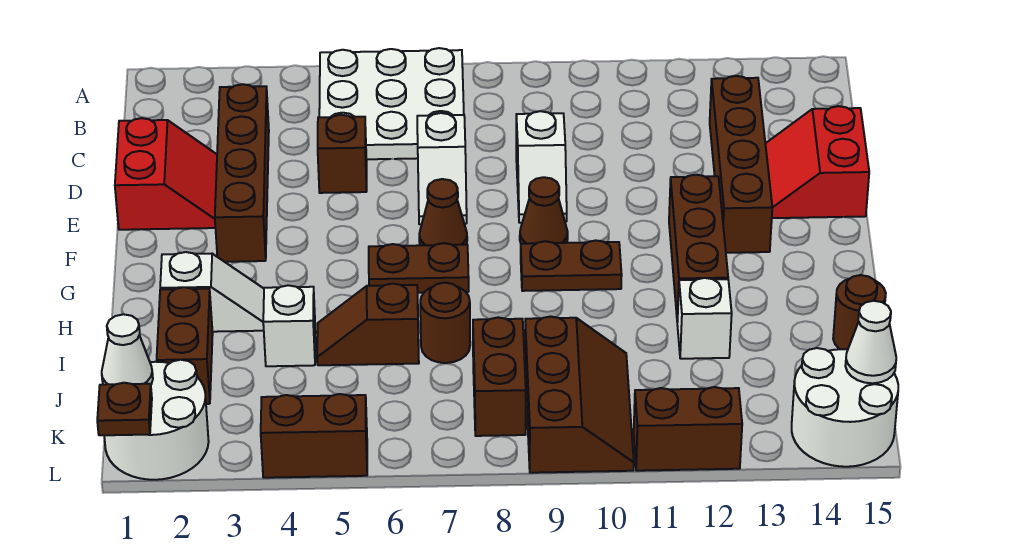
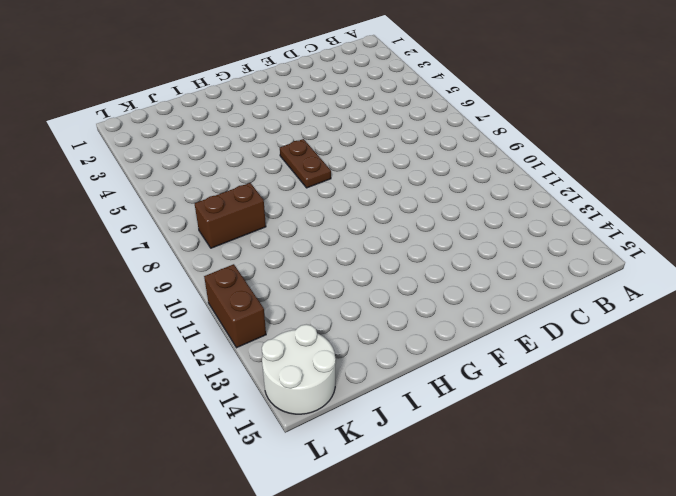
none -> white plate A5:C7 level 1
none -> brown brick C3:F3 level 1
none -> brown brick C13:F13 level 1

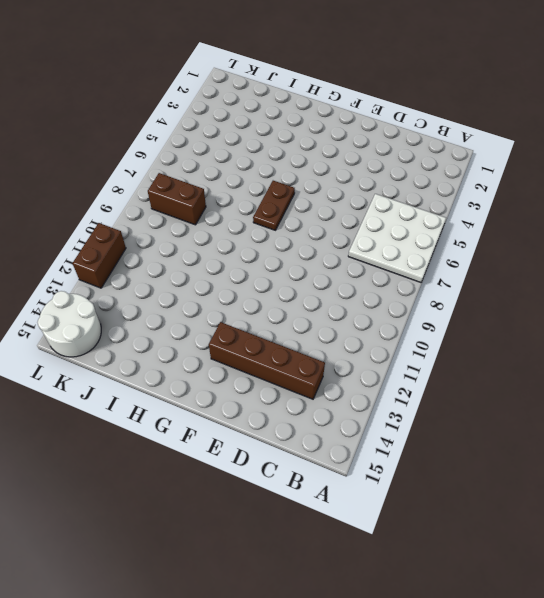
none -> brown brick C3:F3 level 1
none -> red slope D1:E2 level 1 top 1
none -> brown brick D5 level 1

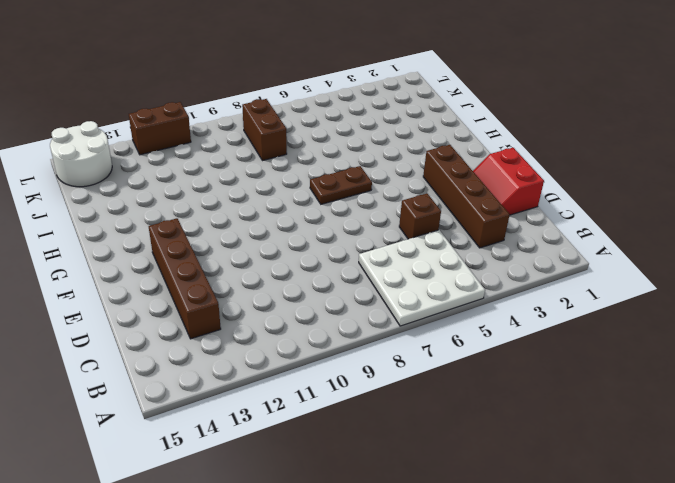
none -> white slope D7:E7 level 1 top D
none -> white slope D9:E9 level 1 top D
none -> red slope D14:E15 level 1 top 15

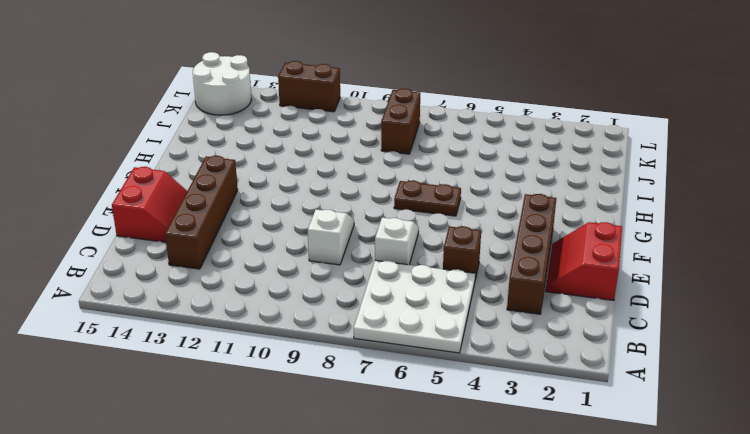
none -> brown cone F7 level 1
none -> brown cone F9 level 1
none -> brown brick F12:H12 level 1

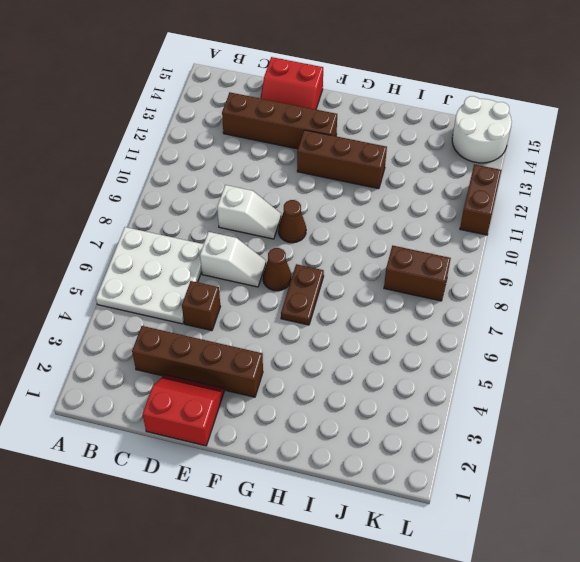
none -> brown plate G9:G10 level 1
none -> white slope H2:H3 level 1 top 2
none -> brown brick I2:J2 level 1

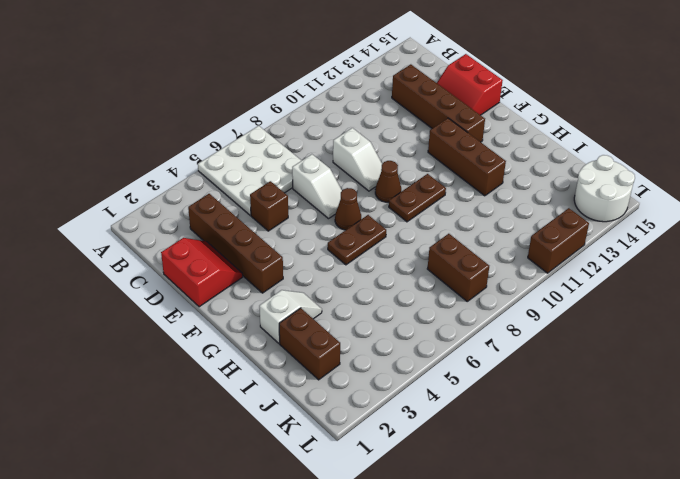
none -> white brick I4 level 1
none -> brown slope I5:I6 level 1 top 6
none -> brown round brick I7 level 1

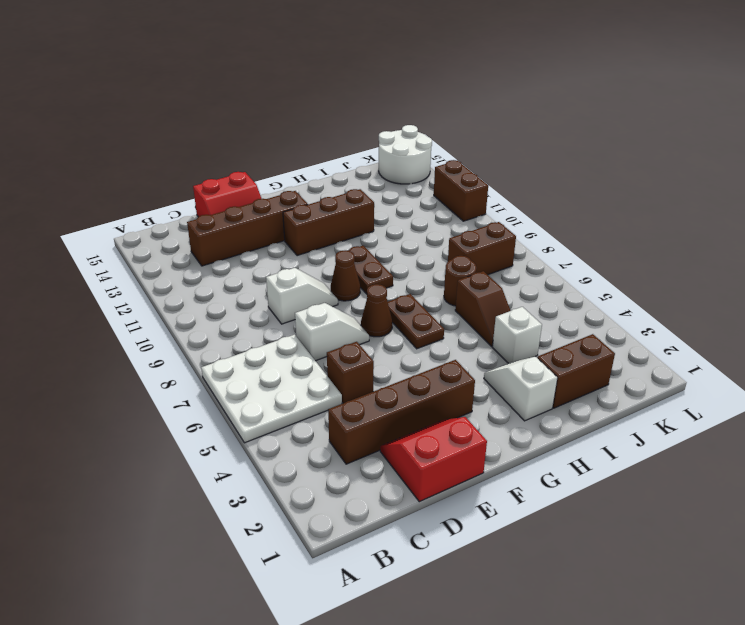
none -> white brick I12 level 1
none -> brown round brick I15 level 1
none -> brown slope J9:L10 level 1 top 9

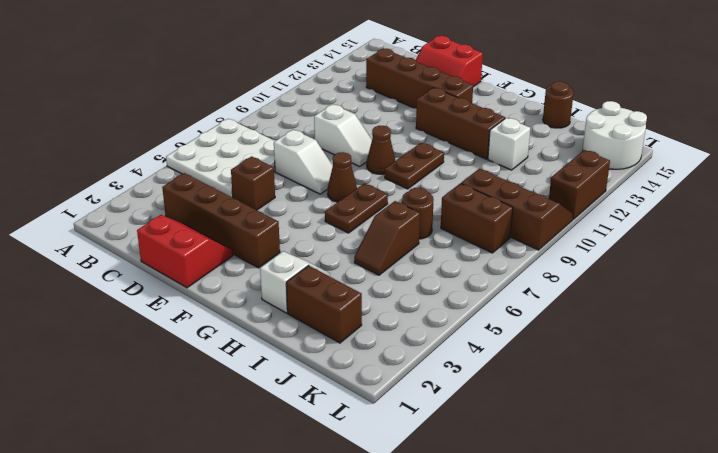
none -> white brick I4 level 1
none -> white round brick K1:L2 level 1
none -> brown brick L4:L5 level 1

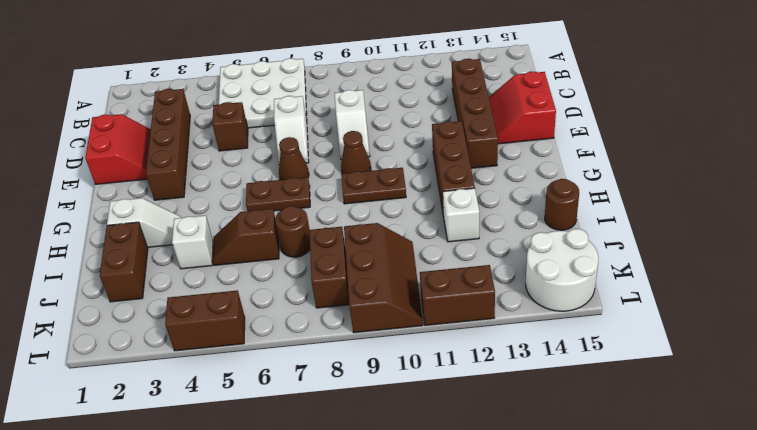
none -> white round brick K1:L2 level 1
none -> white cone K1 level 2
none -> white cone K15 level 2

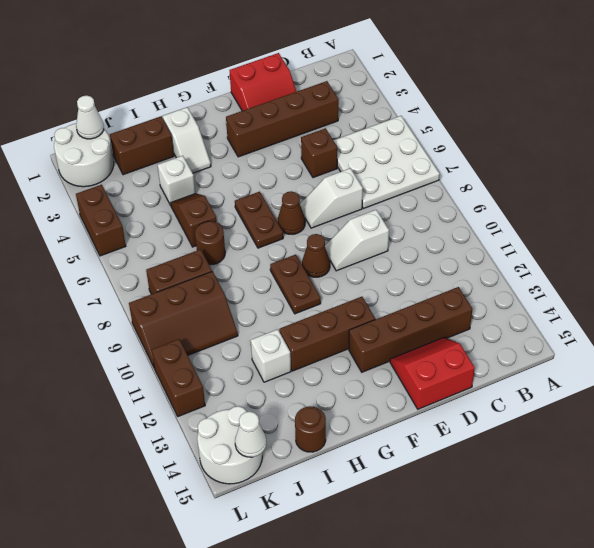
none -> brown plate L1 level 2

